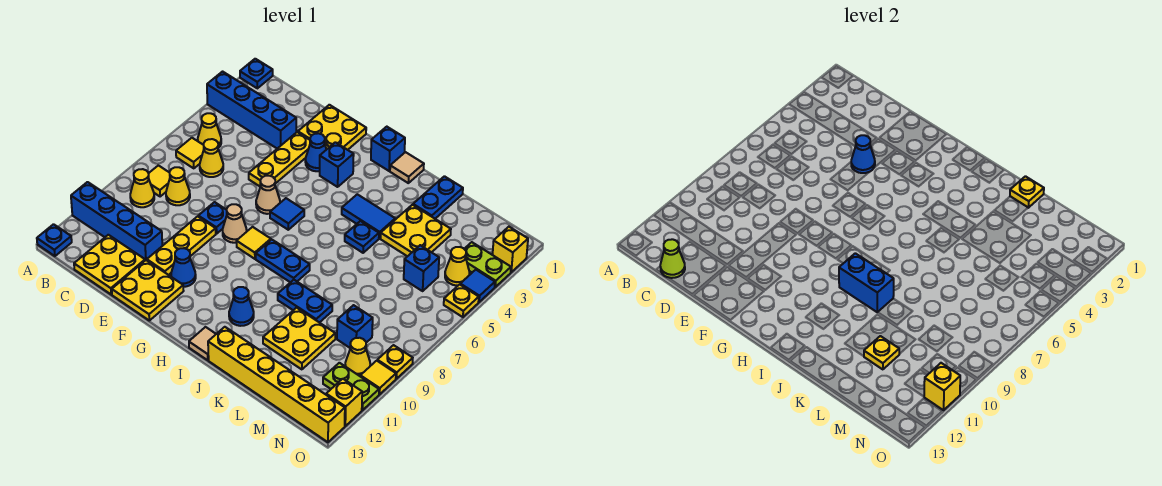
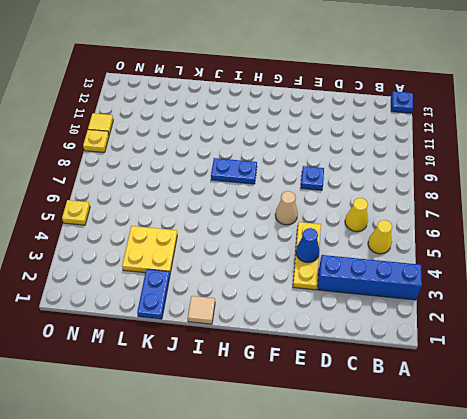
none -> blue plate A1 level 1
none -> blue brick A11:D11 level 1
none -> yellow tile B6 level 1
none -> yellow tile B8 level 1

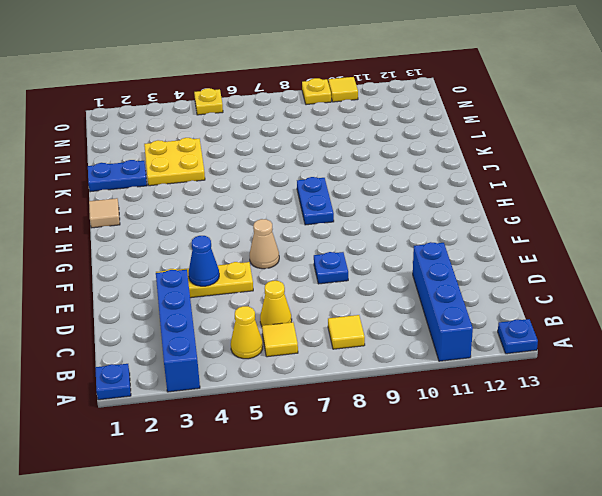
none -> yellow cone B9 level 1
none -> yellow cone C8 level 1
none -> yellow plate C12:D13 level 1
none -> yellow plate E1:F2 level 1

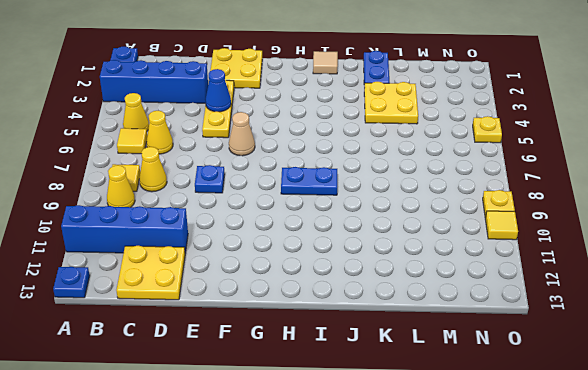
none -> yellow plate E9:E11 level 1
none -> yellow plate E12:F13 level 1
none -> blue cone F3 level 1
none -> tan cone F8 level 1

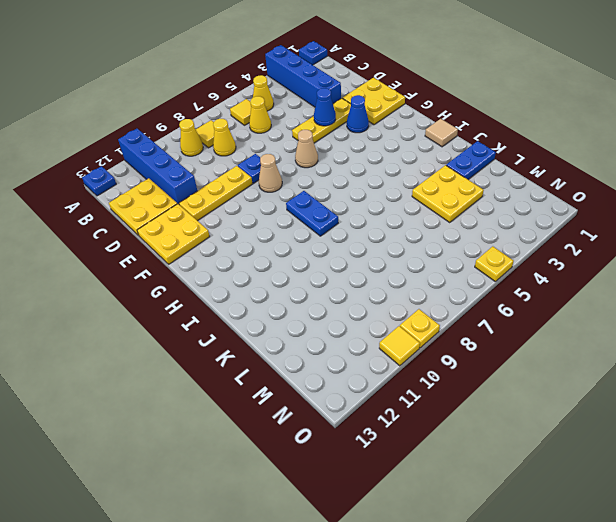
none -> blue cone F11 level 1
none -> blue brick G3 level 1
none -> blue tile G6 level 1
none -> yellow tile G8 level 1

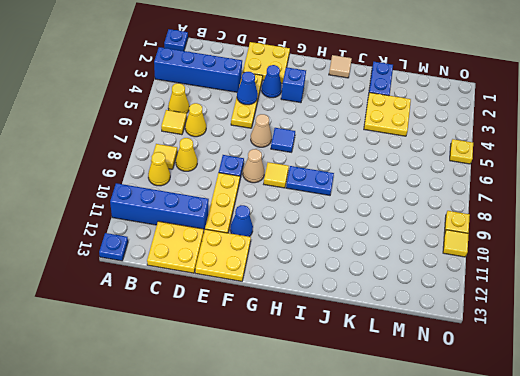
none -> blue brick H1 level 1
none -> blue tile I4:J4 level 1
none -> blue cone I11 level 1
none -> tan tile I13 level 1

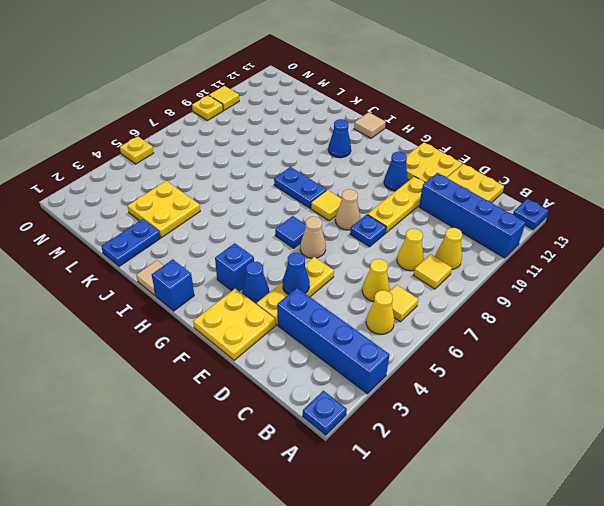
none -> blue tile I4:J4 level 1
none -> blue plate J5 level 1
none -> blue plate J9:K9 level 1
none -> yellow brick J13:O13 level 1

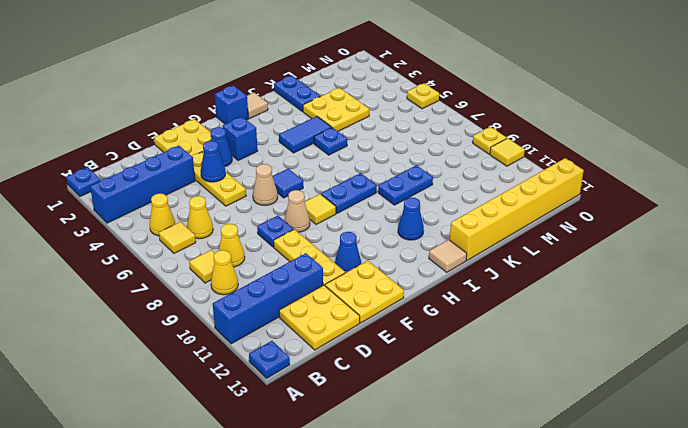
none -> yellow plate K10:L11 level 1
none -> blue brick M5 level 1
none -> blue brick M9 level 1
none -> lime plate N3:O3 level 1

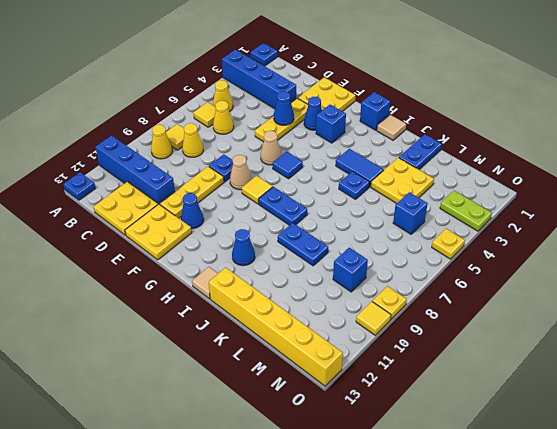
none -> yellow plate K10:L11 level 1
none -> yellow cone N4 level 1
none -> yellow cone N10 level 1
none -> lime plate N11:O11 level 1

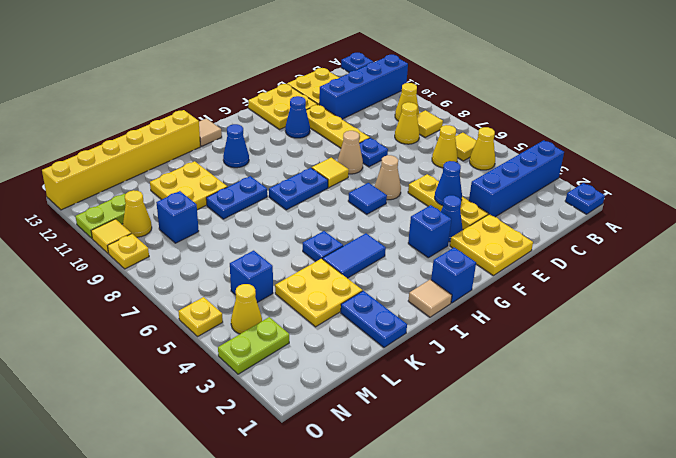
none -> yellow brick O2 level 1
none -> blue tile O4 level 1
none -> yellow brick O12 level 1
none -> lime cone C13 level 2

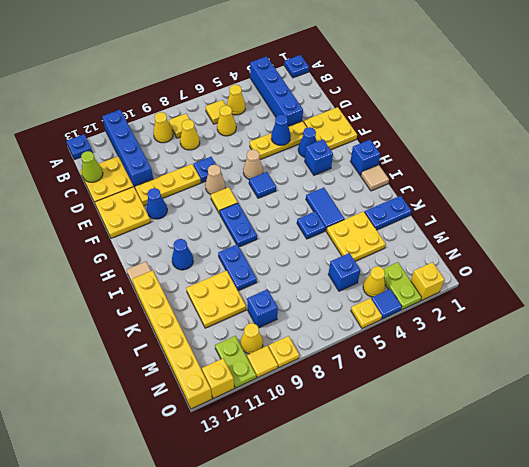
none -> blue brick I9:J9 level 2
none -> yellow plate K1 level 2
none -> yellow plate L11 level 2
none -> yellow brick O11 level 2

